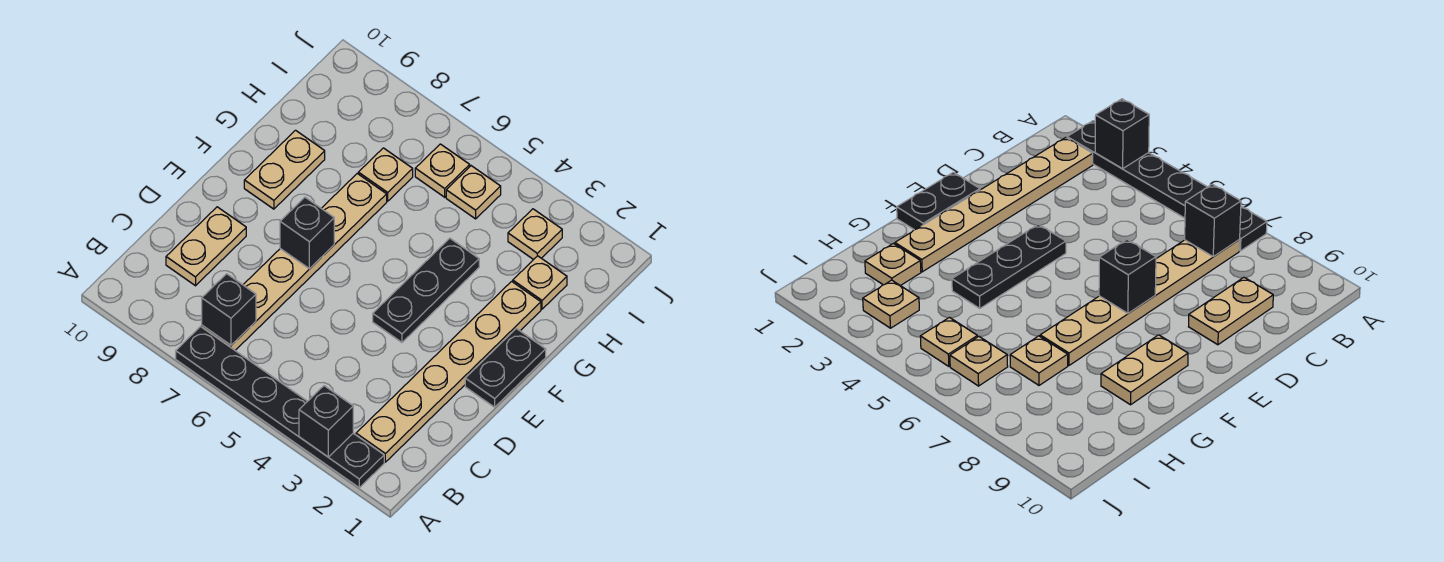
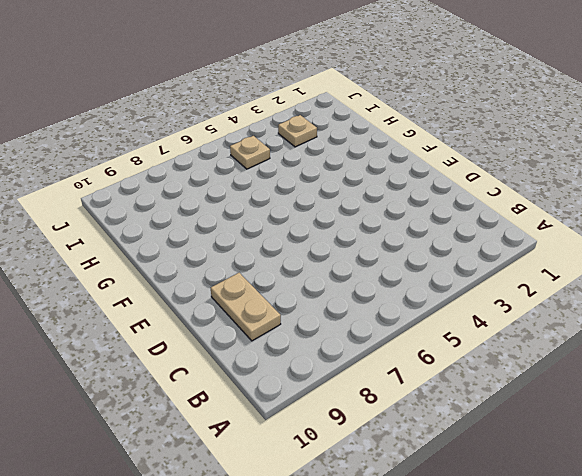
none -> black plate A2:A7 level 1
none -> tan plate B2:G2 level 1
none -> tan plate B7:G7 level 1

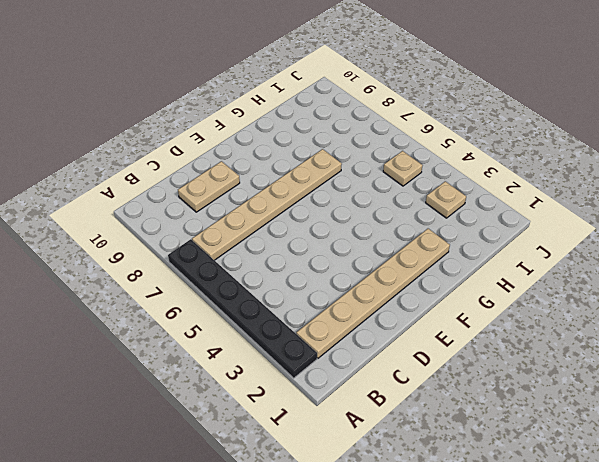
none -> black plate E1:F1 level 1
none -> black plate E4:G4 level 1
none -> tan plate F9:G9 level 1

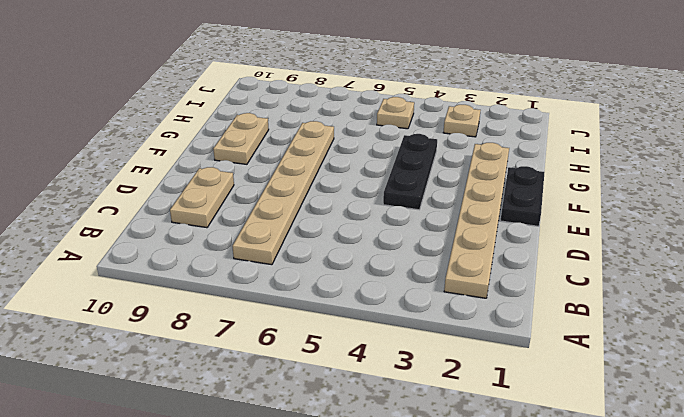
none -> black plate A2:A7 level 1
none -> tan plate H2 level 1
none -> tan plate H7 level 1

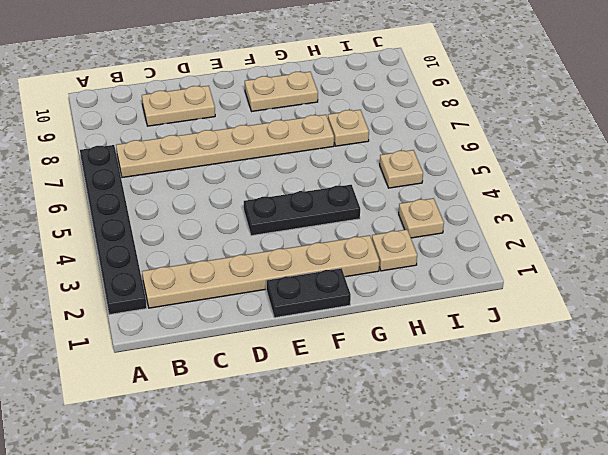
none -> tan plate I6 level 1
none -> black brick A3 level 2
none -> black brick B7 level 2

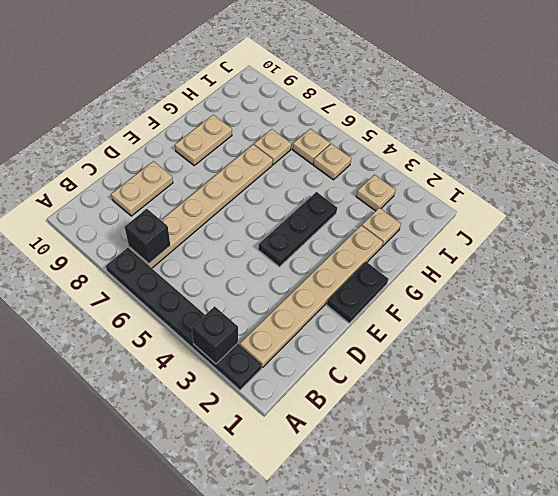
none -> black brick E7 level 2

